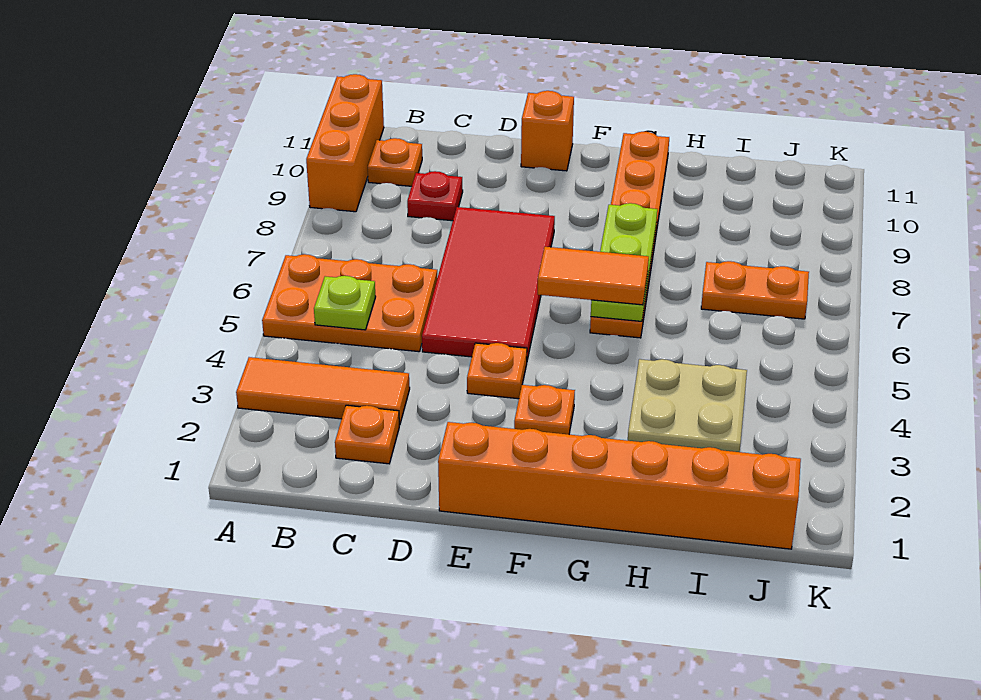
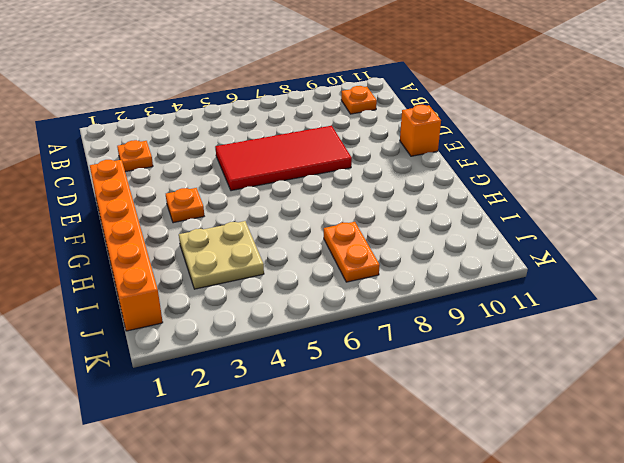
none -> orange tile A3:C3 level 1
none -> orange plate A5:C6 level 1
none -> orange brick A9:A11 level 1

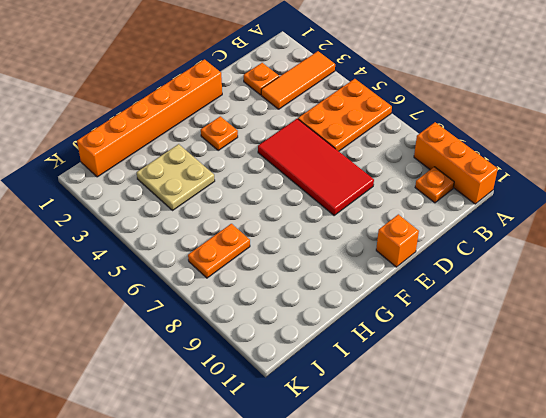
none -> red plate C9 level 1
none -> orange plate E4 level 1
none -> orange plate G6:G11 level 1

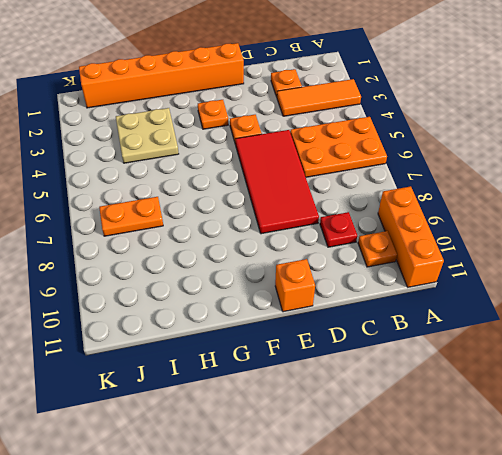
none -> orange plate G6:G11 level 1
none -> lime plate B5 level 2
none -> lime plate G6:G8 level 2

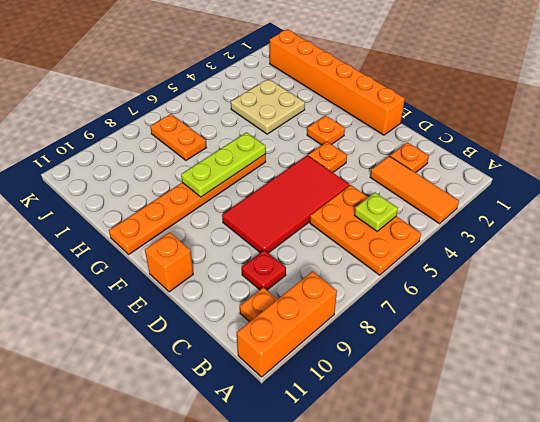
none -> orange tile F6:G6 level 3

